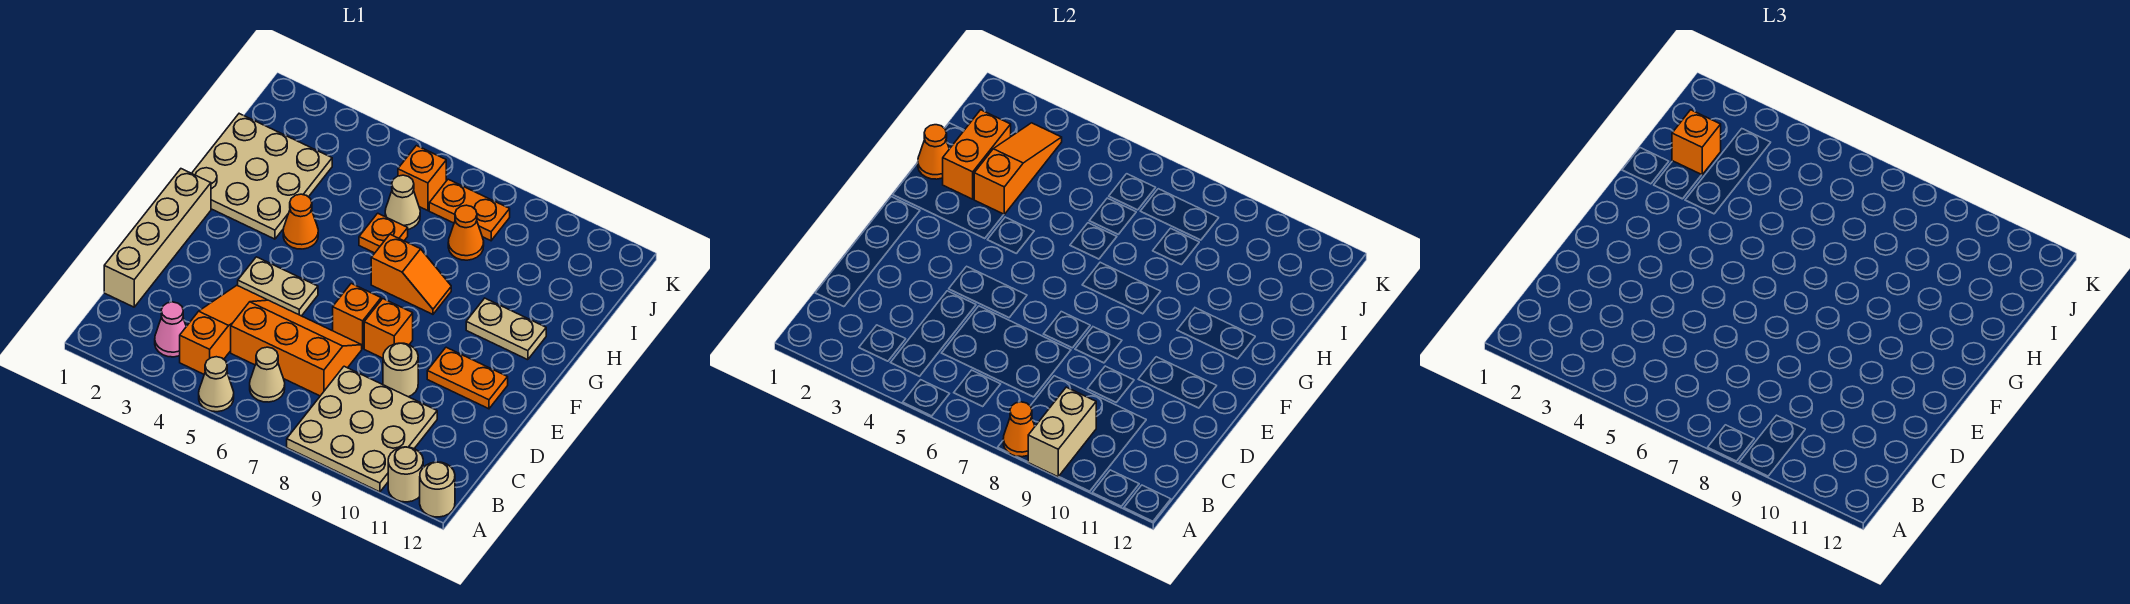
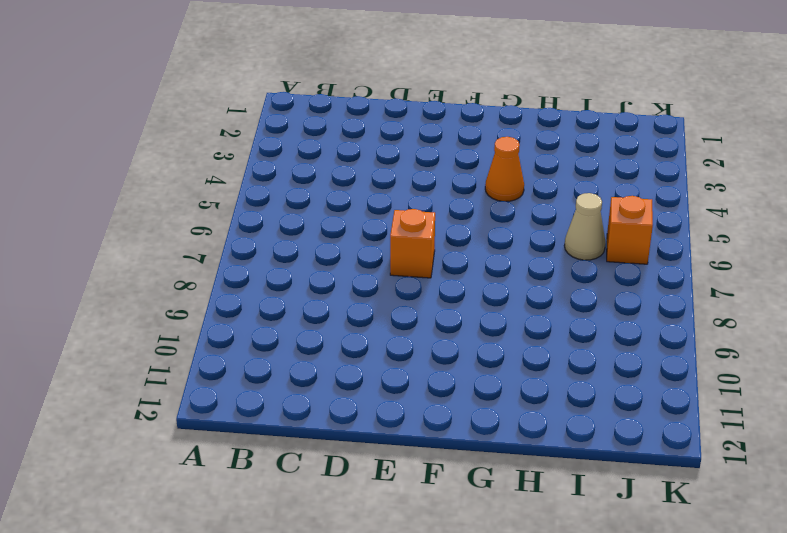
none -> tan cone A5 level 1
none -> tan plate A8:C10 level 1
none -> tan round brick A11 level 1

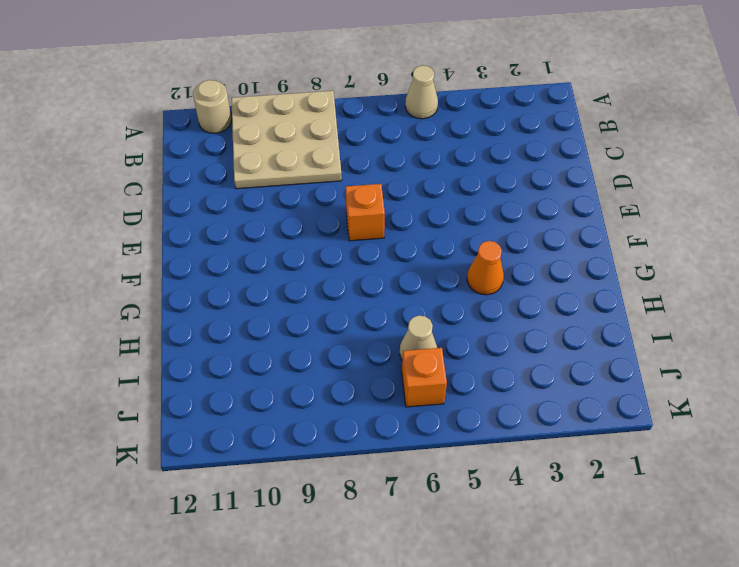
none -> tan round brick A12 level 1
none -> pink cone B3 level 1
none -> orange slope B4:D4 level 1 top B

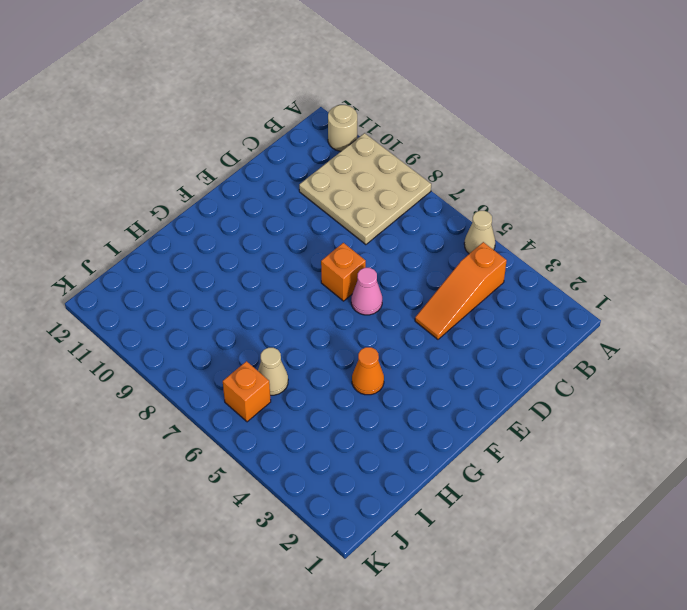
pink cone E6 level 1 -> pink cone B3 level 1
none -> tan round brick A12 level 1
none -> tan cone B6 level 1
none -> tan brick C1:F1 level 1

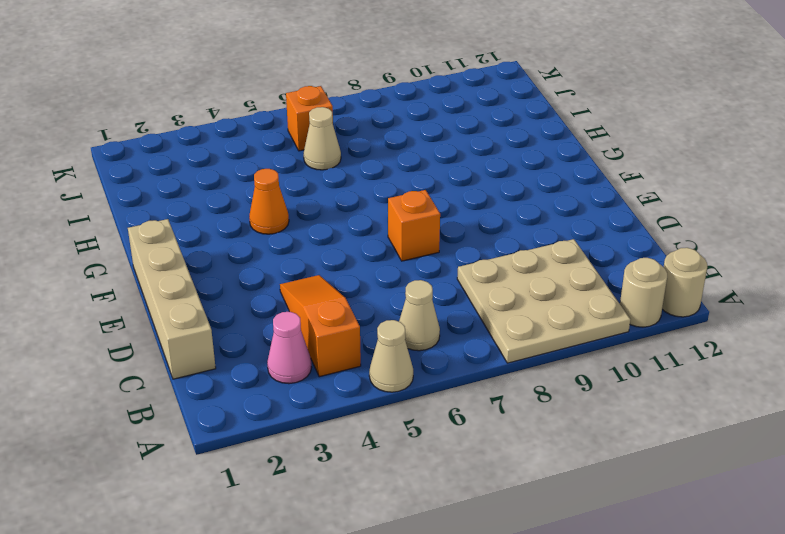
none -> orange slope C5:D7 level 1 top C
none -> tan round brick D9 level 1
none -> tan plate E4:E5 level 1

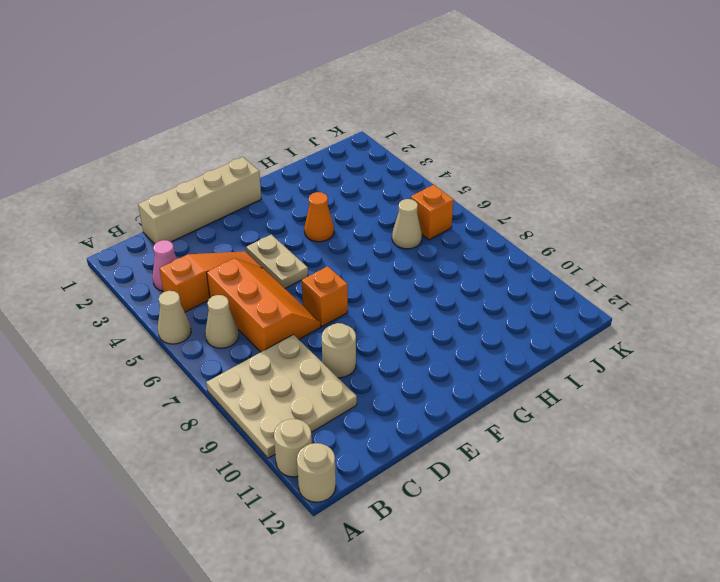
none -> orange brick E8 level 1
none -> orange plate E10:E11 level 1
none -> tan plate G1:I3 level 1

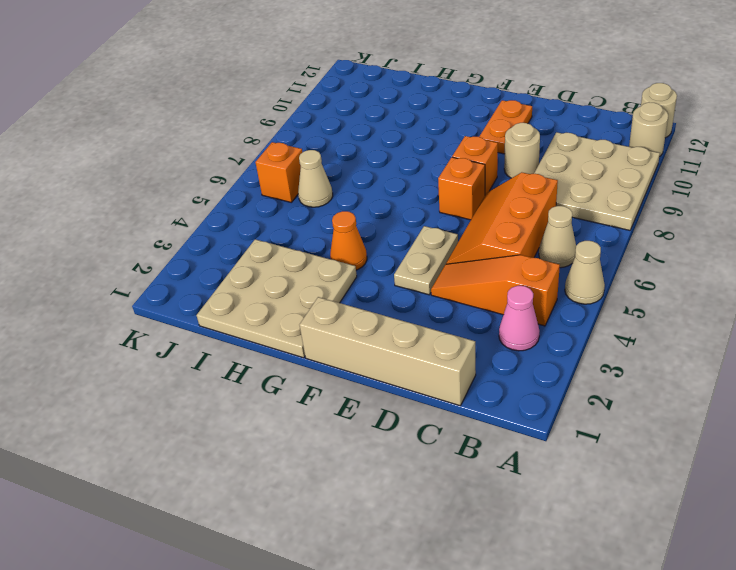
none -> orange slope G7:G8 level 1 top 7
none -> tan plate G10:G11 level 1
none -> orange plate H6 level 1

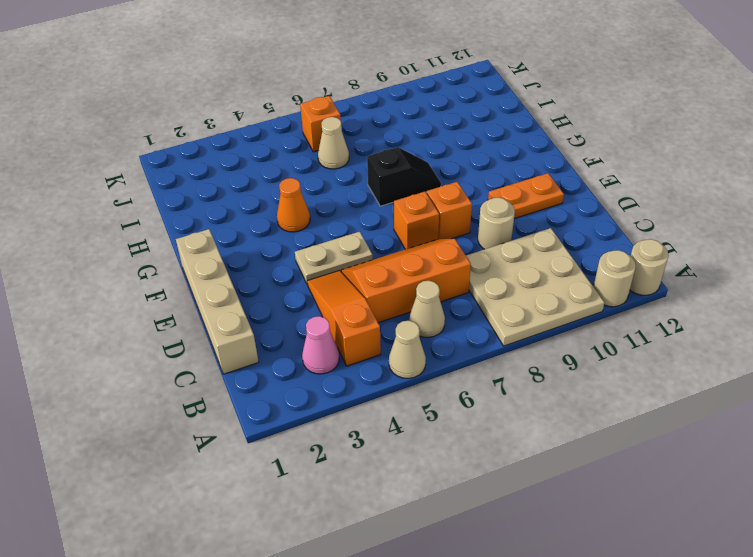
black slope G7:G8 level 1 top 7 -> orange slope G7:G8 level 1 top 7
none -> tan plate G1:I3 level 1
none -> tan plate G10:G11 level 1
none -> orange plate H6 level 1

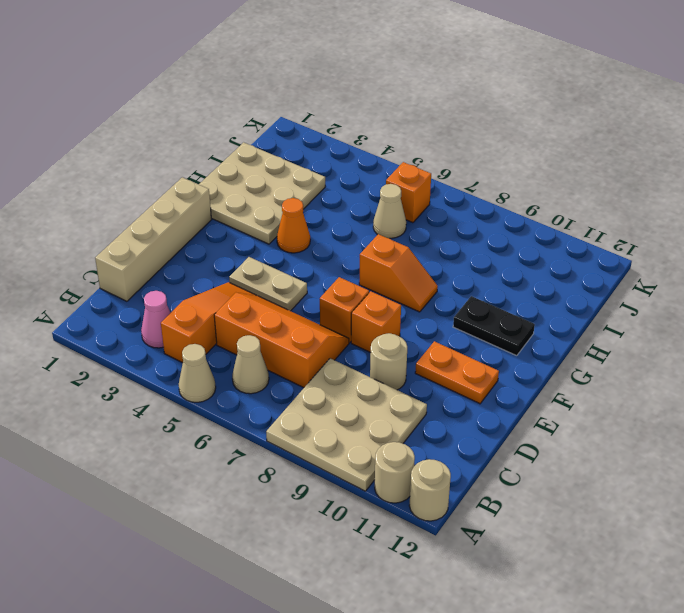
black plate G10:G11 level 1 -> tan plate G10:G11 level 1
none -> orange plate H6 level 1
none -> orange cone I8 level 1
none -> orange plate J7:J8 level 1

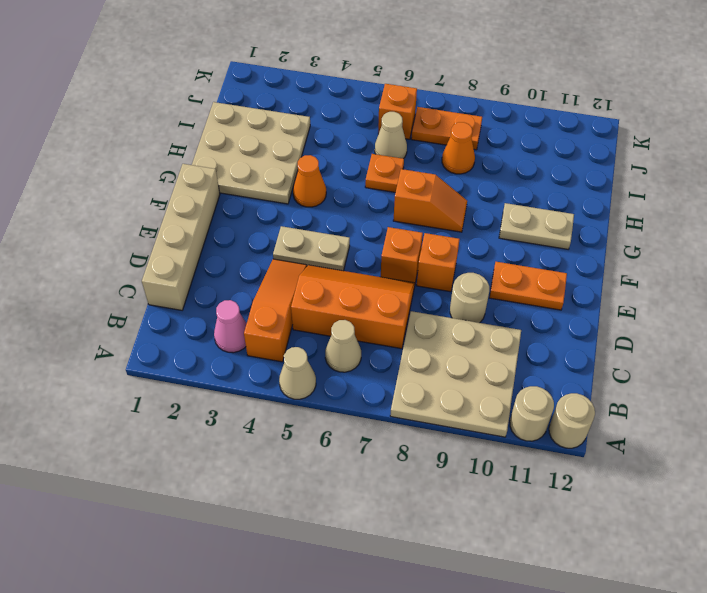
none -> orange cone A8 level 2
none -> tan brick A9:B9 level 2
none -> orange cone H1 level 2

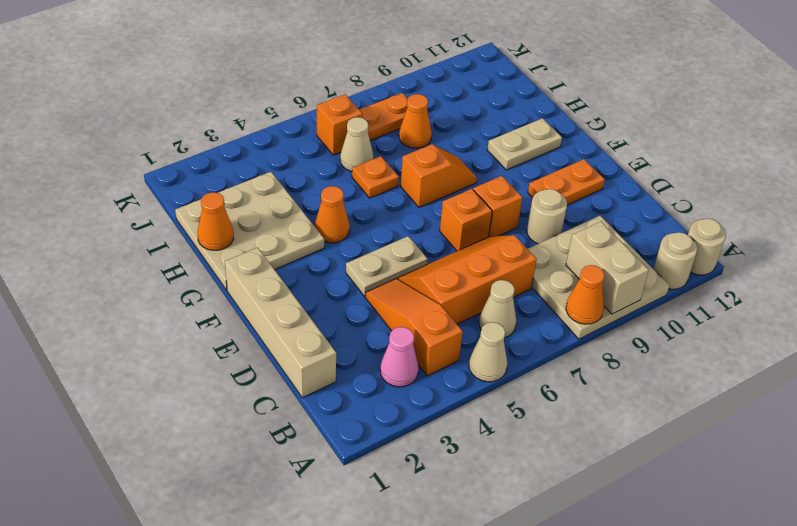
none -> orange brick H2:I2 level 2
none -> orange slope H3:J3 level 2 top H
none -> orange brick I2 level 3

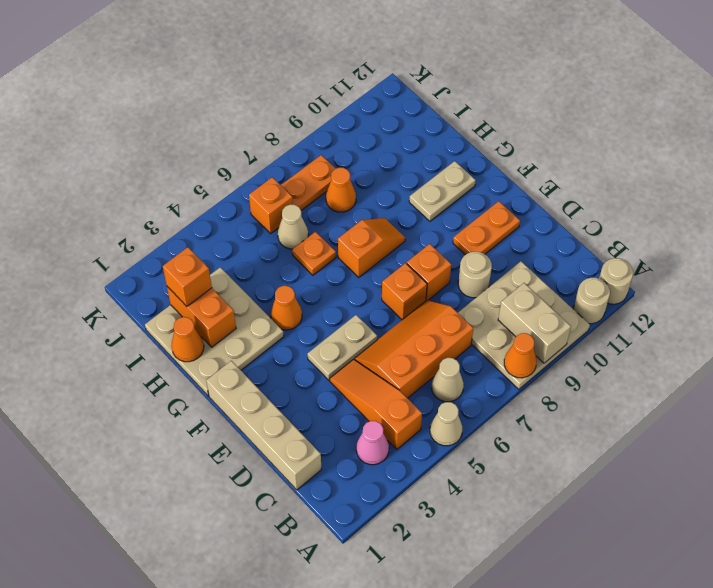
none -> orange slope H3:J3 level 2 top H

